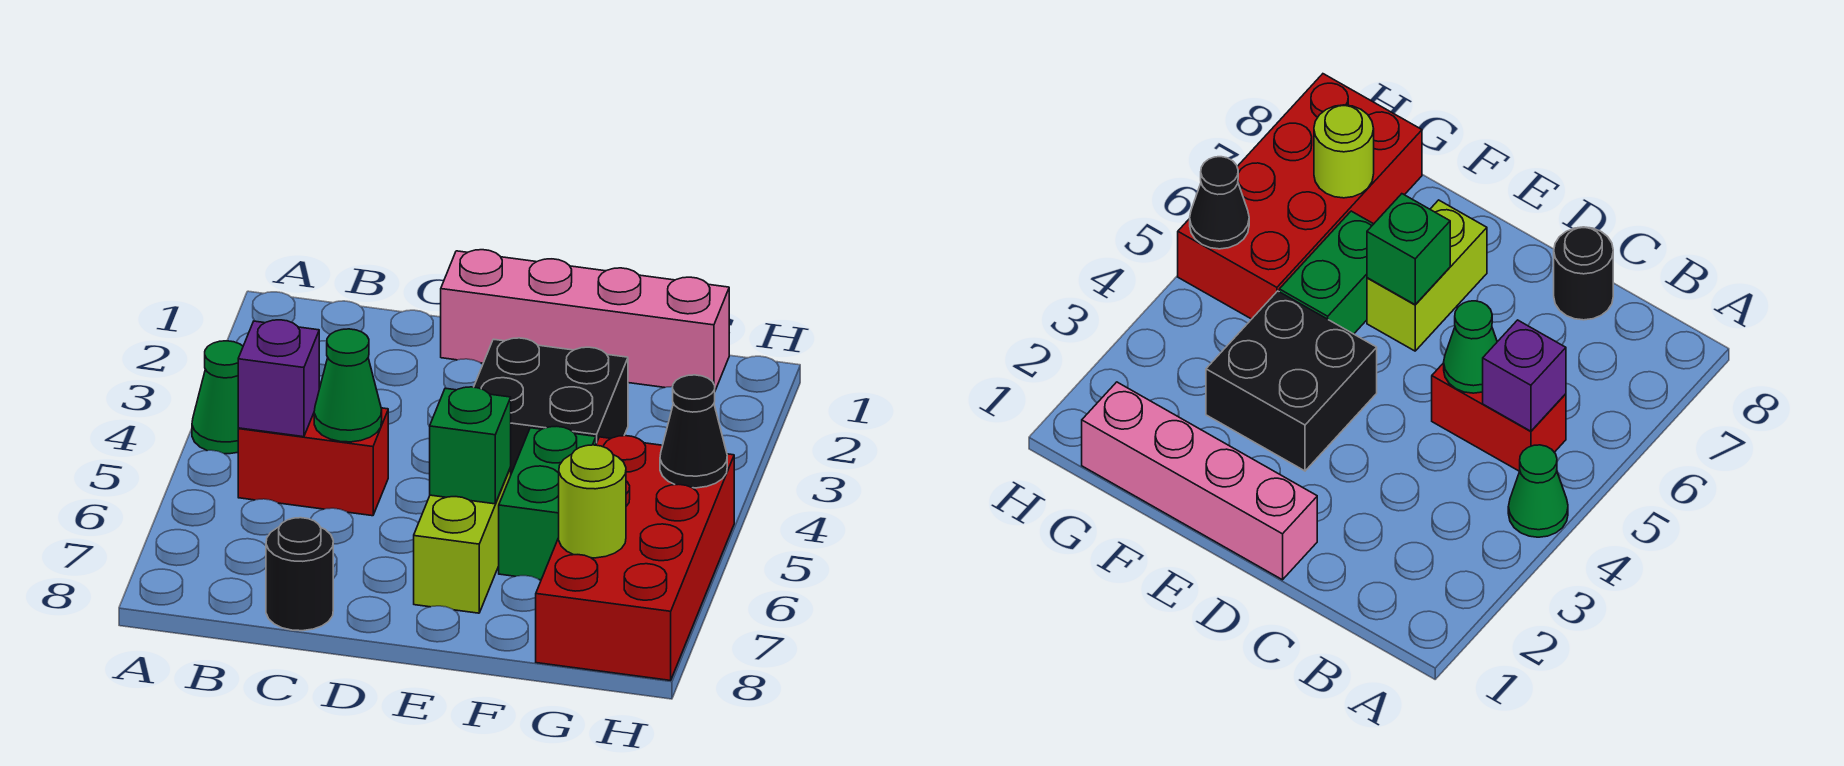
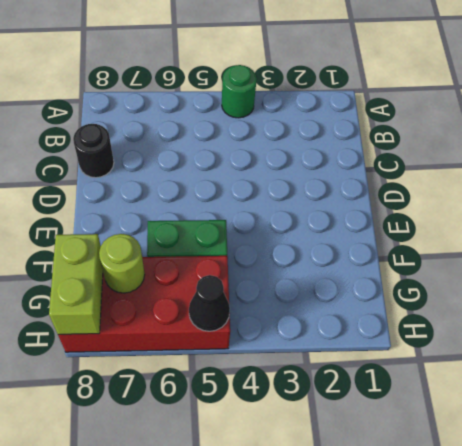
green round brick A4 level 1 -> green cone A4 level 1
lime brick G8:H8 level 2 -> lime brick E6:E7 level 1
none -> red brick B5:C5 level 1
none -> pink brick D1:G1 level 1
none -> black brick E3:F4 level 1

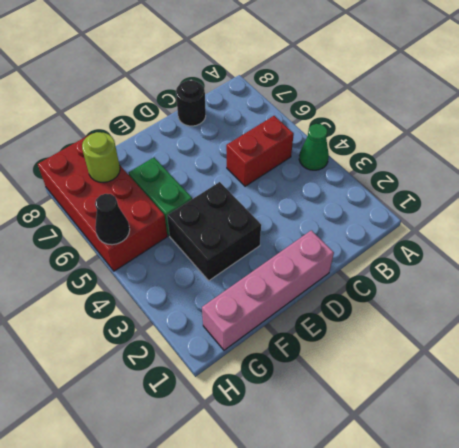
none -> lime brick E6:E7 level 1
none -> purple brick B5 level 2
none -> green cone C5 level 2

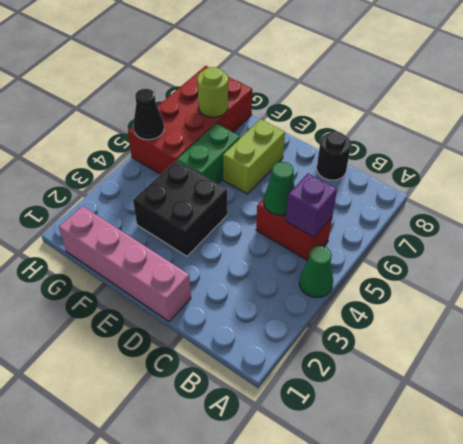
none -> green brick E6 level 2

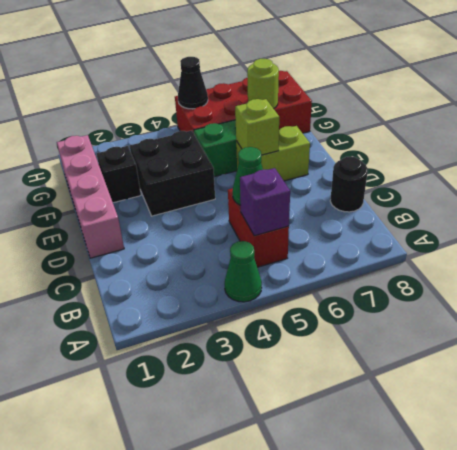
lime brick E6 level 2 -> green brick E6 level 2
black brick F2 level 1 -> none

